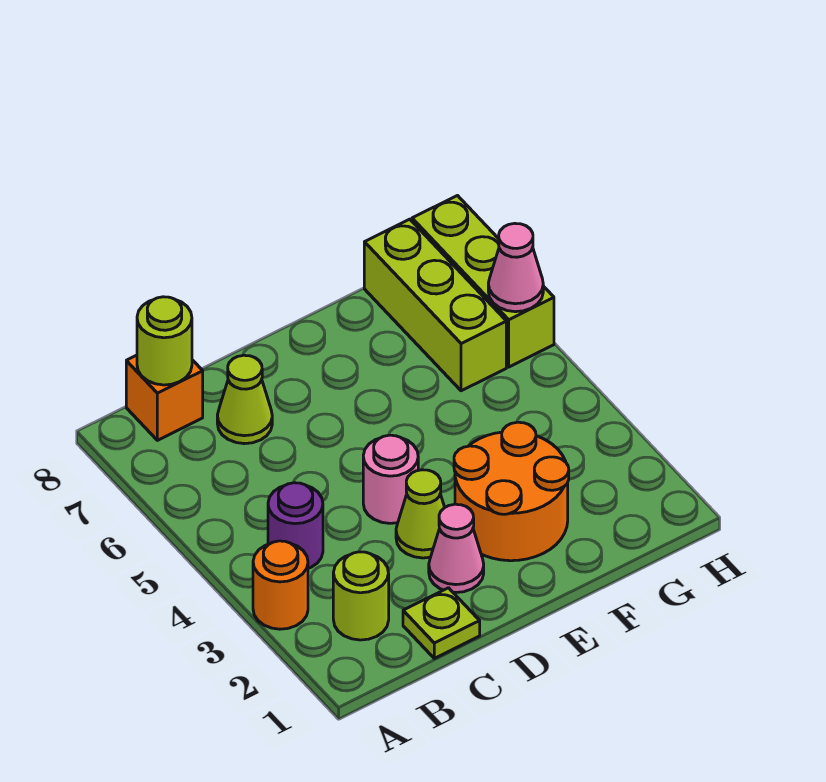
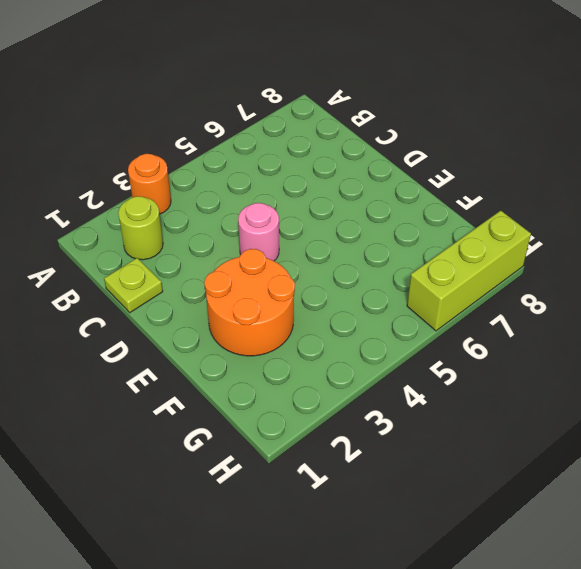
none -> purple round brick B4 level 1
none -> orange brick B8 level 1
none -> lime cone C7 level 1

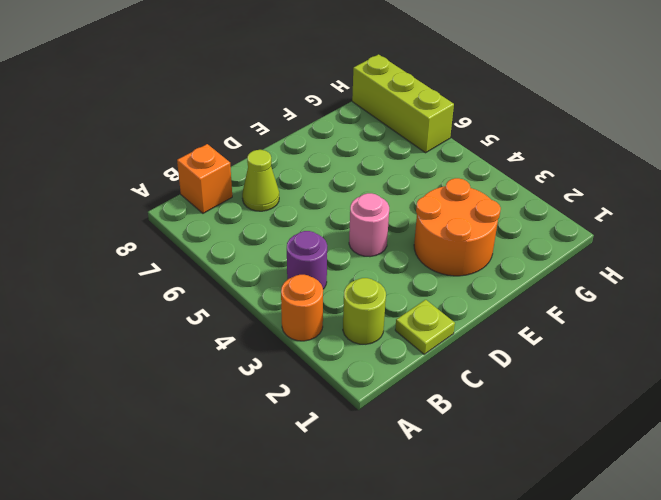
none -> pink cone D2 level 1
none -> lime cone D3 level 1
none -> lime brick G6:G8 level 1

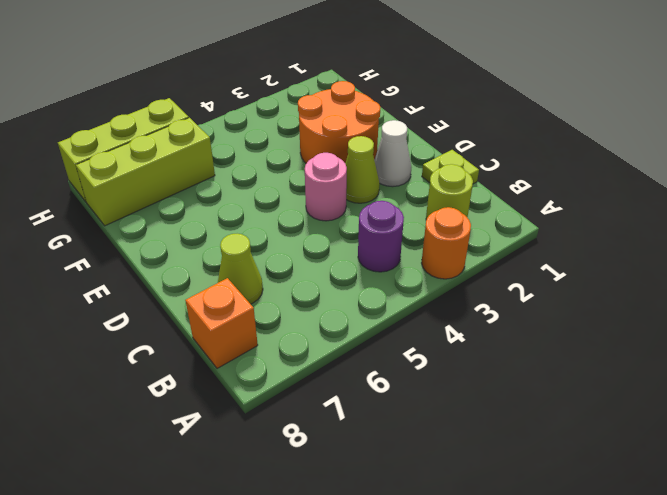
white cone D2 level 1 -> pink cone D2 level 1
none -> lime round brick B8 level 2
none -> pink cone H6 level 2

